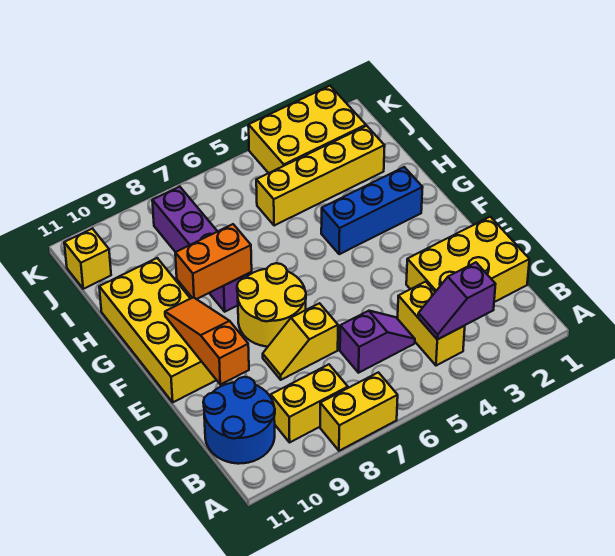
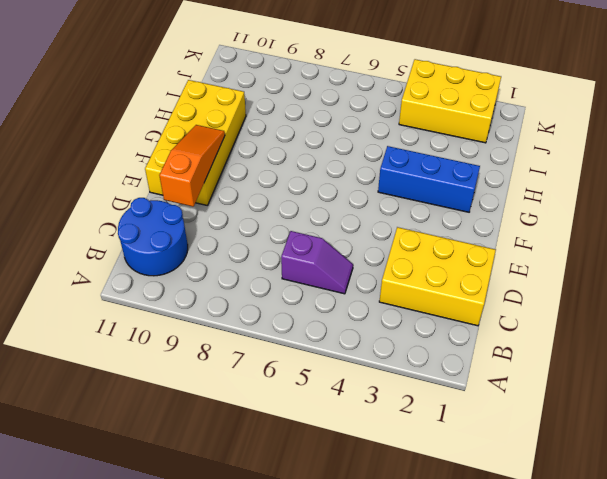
none -> yellow brick A7:A8 level 1
none -> yellow brick B4:C4 level 1
none -> yellow brick B8:B9 level 1

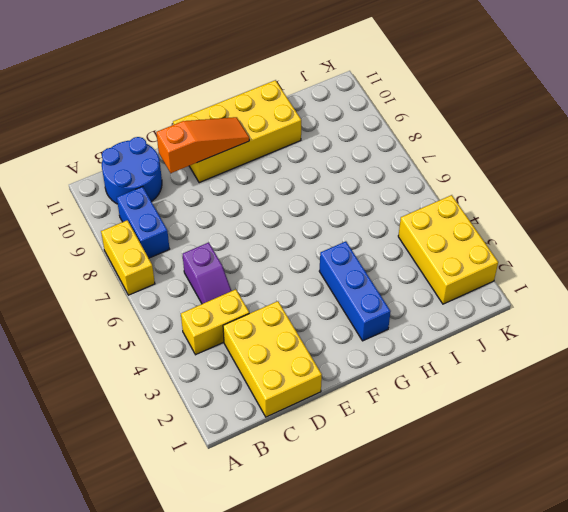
blue brick B8:B9 level 1 -> yellow brick B8:B9 level 1
none -> yellow slope D7:D8 level 1 top 7
none -> yellow round brick E7:F8 level 1
none -> purple brick G8:J8 level 1

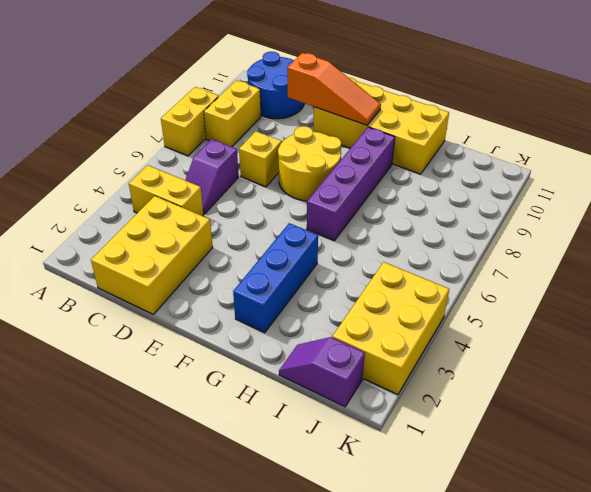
purple brick G6:G9 level 1 -> purple brick G8:J8 level 1
purple slope I1:J1 level 1 top J -> purple slope B3:B4 level 2 top 3
none -> yellow brick I2:I5 level 1
none -> yellow brick J11 level 1
none -> orange brick G8:G9 level 2

